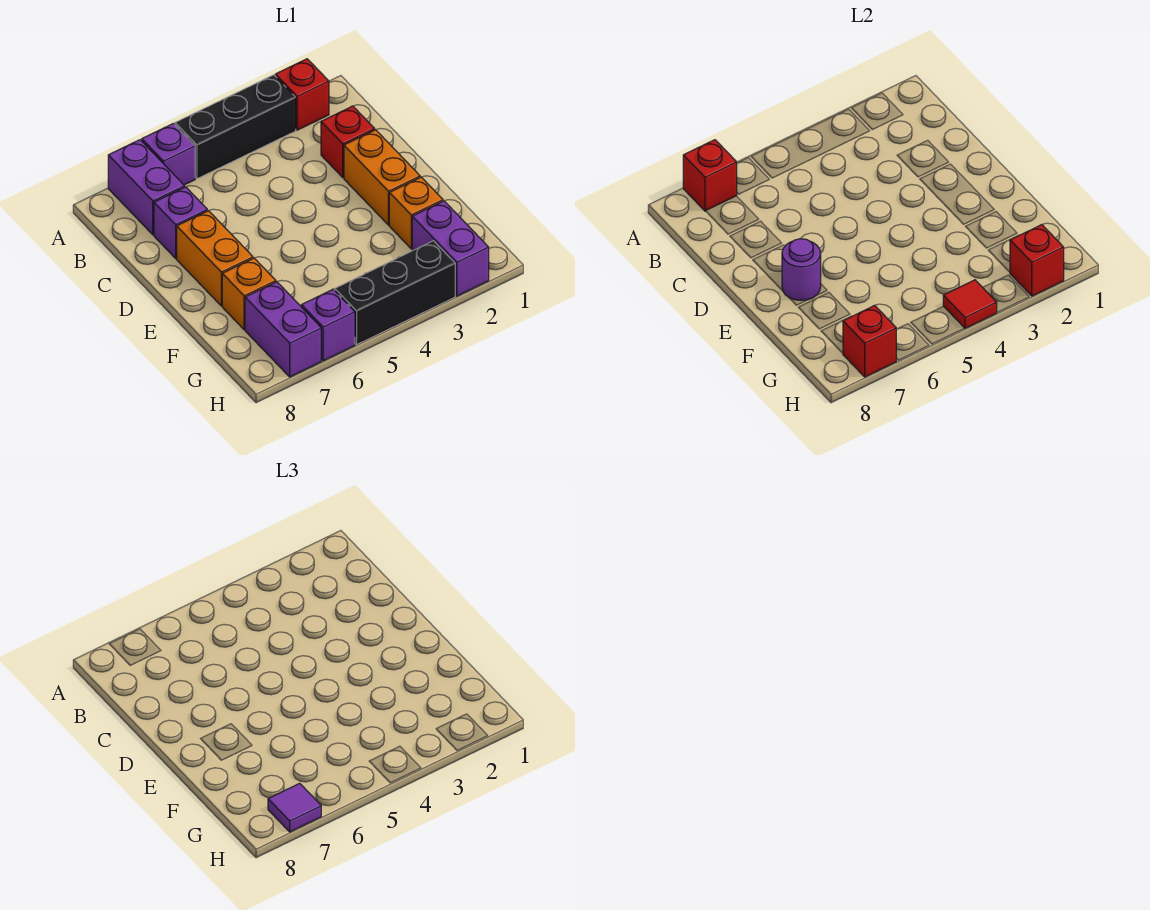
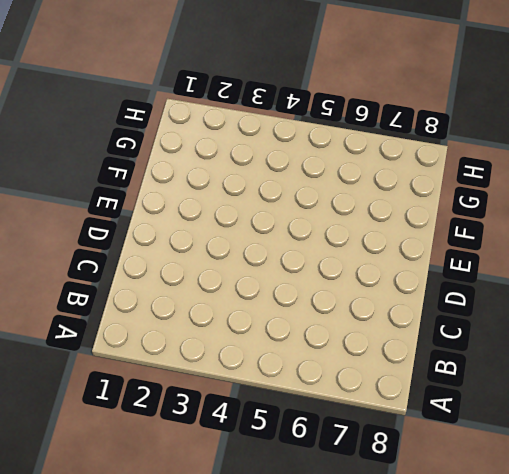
none -> red brick A2 level 1
none -> black brick A3:A5 level 1
none -> purple brick A6 level 1

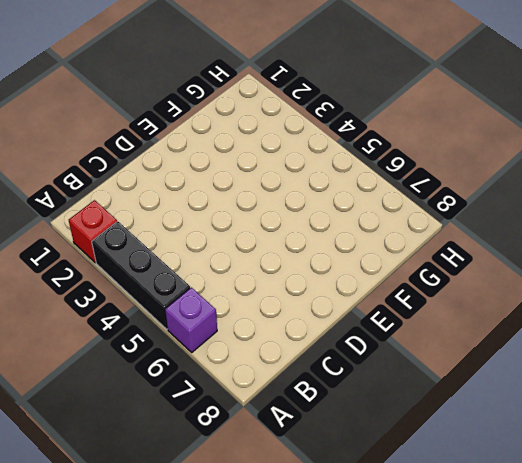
none -> purple brick A7:B7 level 1
none -> red brick C2 level 1
none -> purple brick C7 level 1

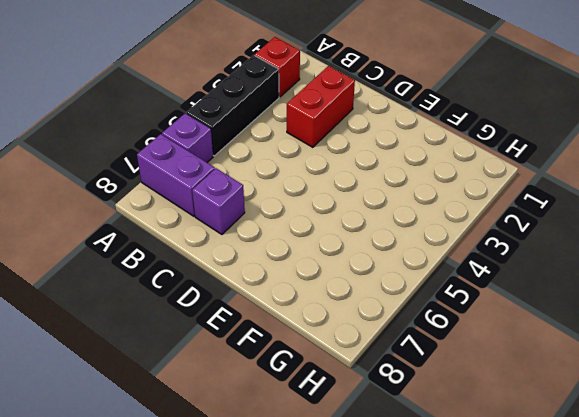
red brick C2:C3 level 1 -> red brick C2 level 1
none -> orange brick D2:E2 level 1
none -> orange brick D7:E7 level 1
none -> orange brick F2 level 1

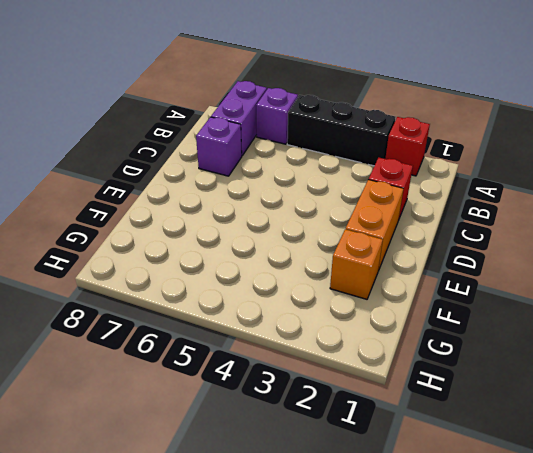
none -> orange brick D7:E7 level 1
none -> orange brick F7 level 1
none -> purple brick G2:H2 level 1

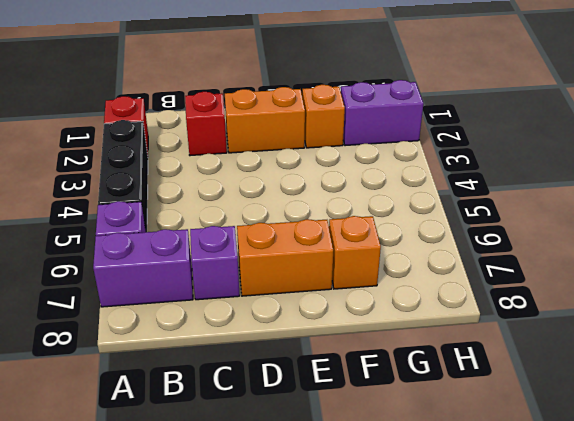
none -> purple brick G7:H7 level 1
none -> black brick H3:H5 level 1
none -> purple brick H6 level 1

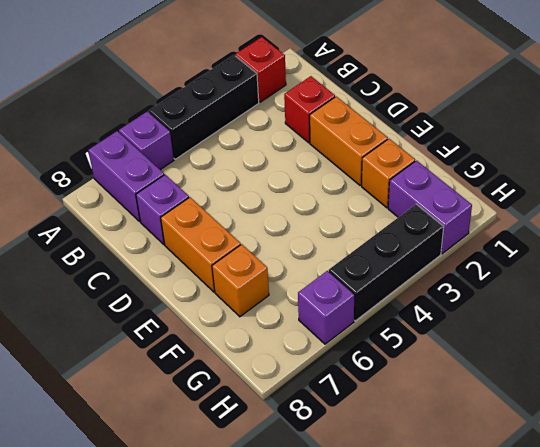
none -> purple brick G7:H7 level 1
none -> red brick A7 level 2
none -> purple round brick E7 level 2

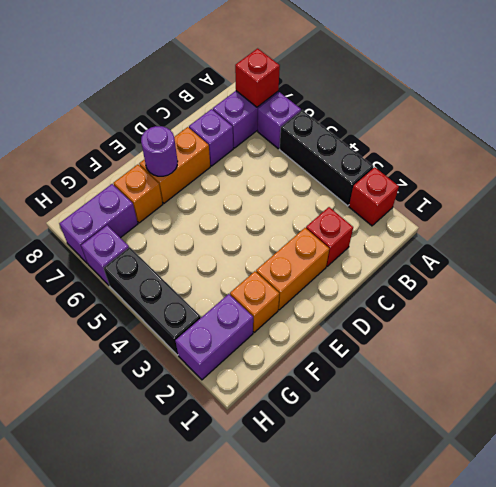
none -> red brick H2 level 2
none -> red tile H4 level 2
none -> red brick H7 level 2

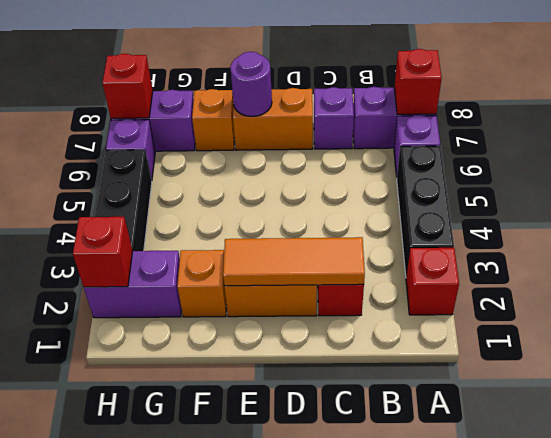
orange tile C2:E2 level 2 -> none
none -> red tile H4 level 2
none -> purple tile H7 level 3

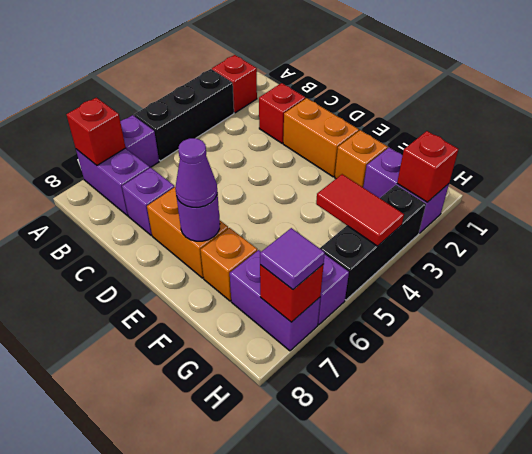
purple cone E7 level 3 -> none
red tile G4:H4 level 2 -> red tile H4 level 2

